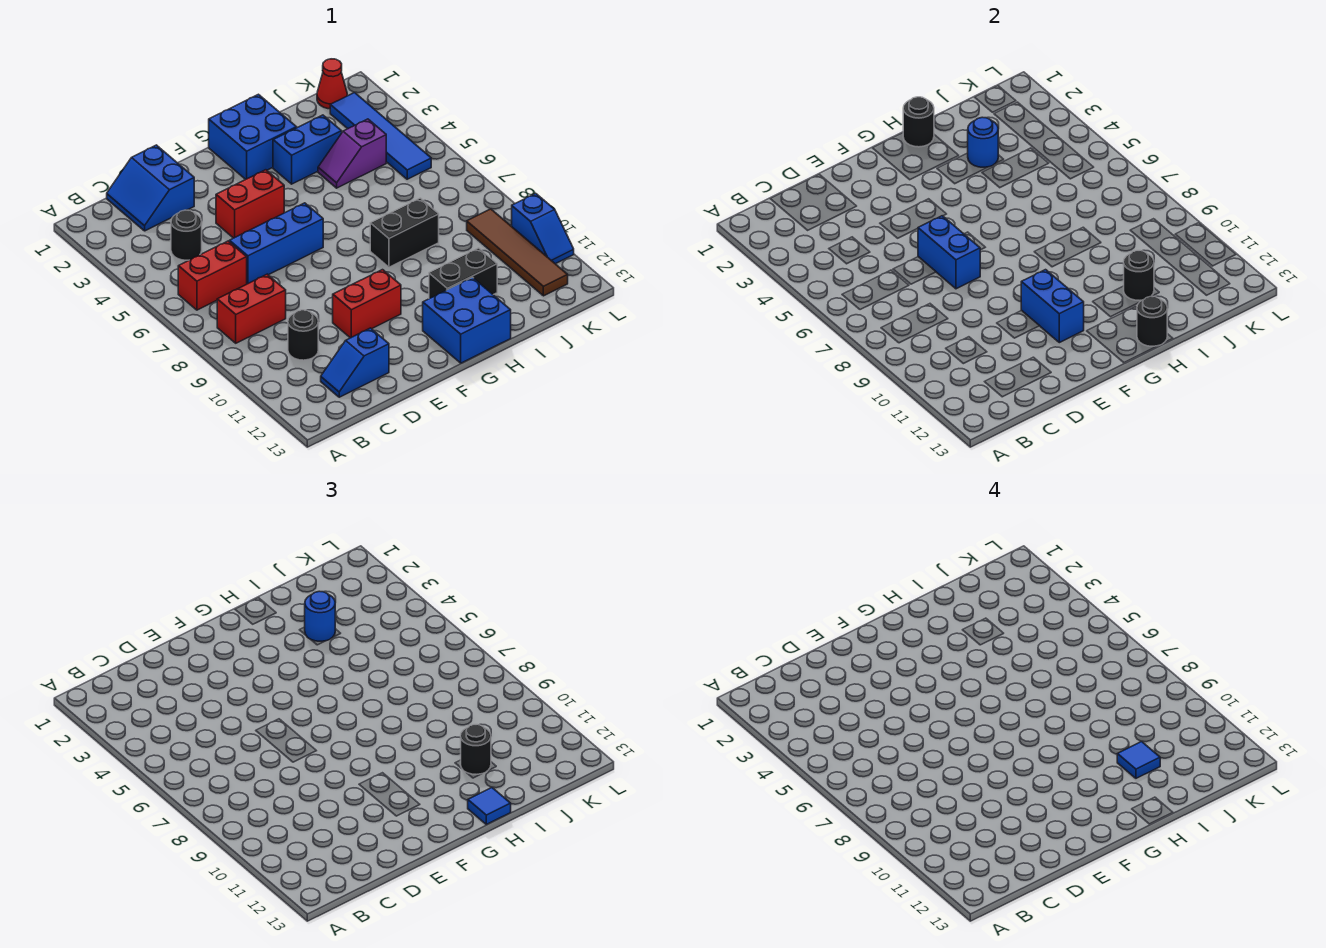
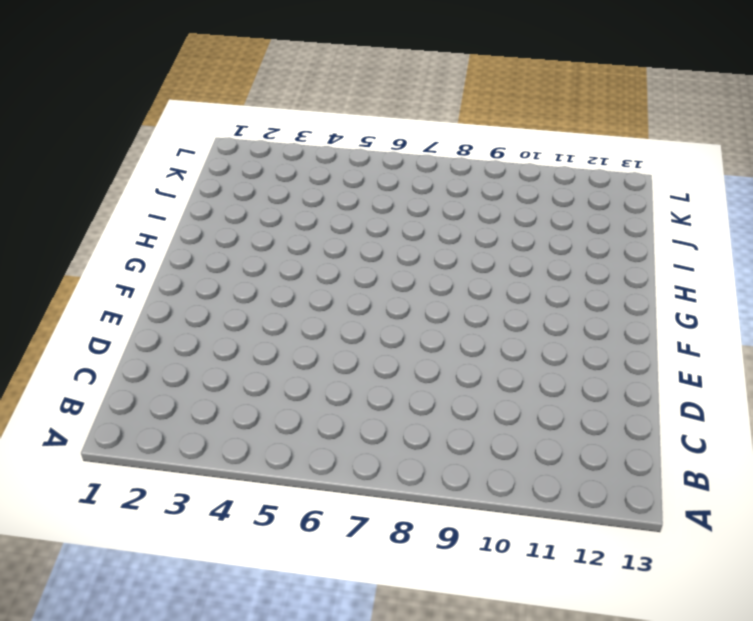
none -> red brick B6:C6 level 1
none -> red brick B8:C8 level 1
none -> blue slope C1:D2 level 1 top D

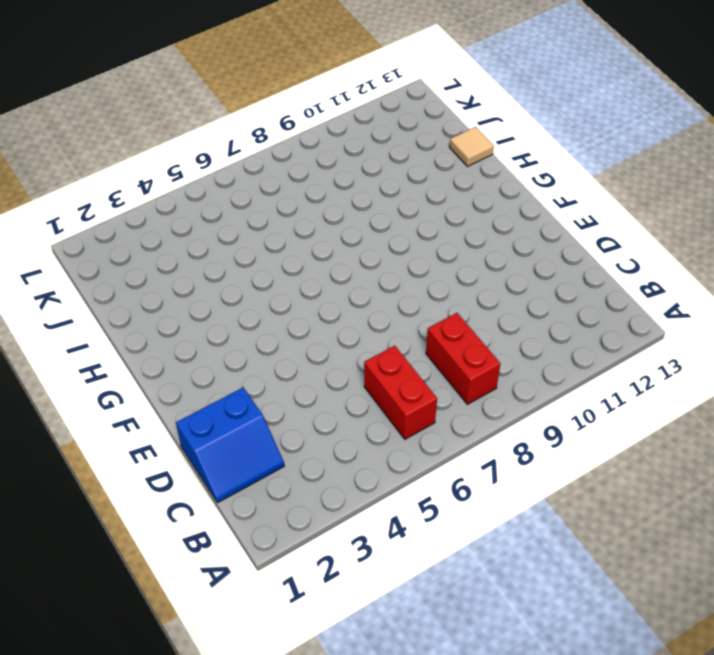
tan tile I13 level 1 -> none
none -> black round brick C4 level 1
none -> black round brick C10 level 1
none -> blue slope C12:D12 level 1 top D

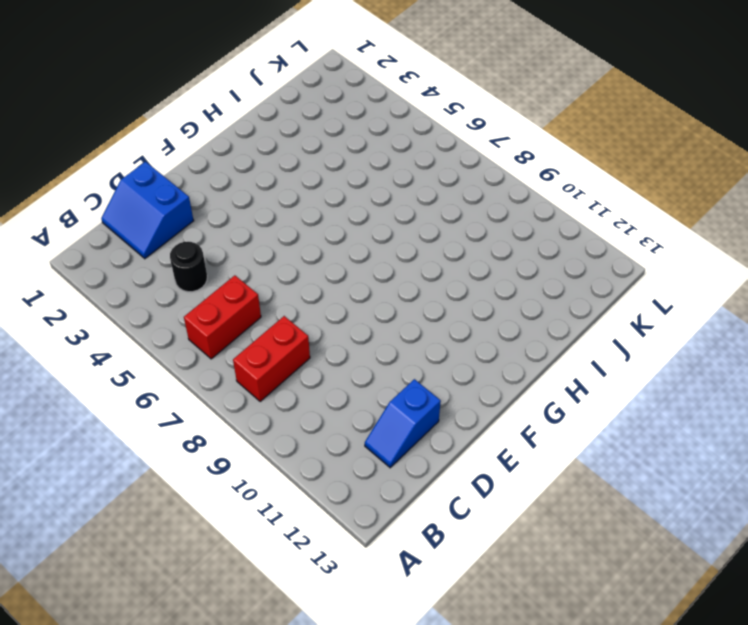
none -> black round brick C10 level 1
none -> blue brick D6:F6 level 1
none -> red brick E4:F4 level 1

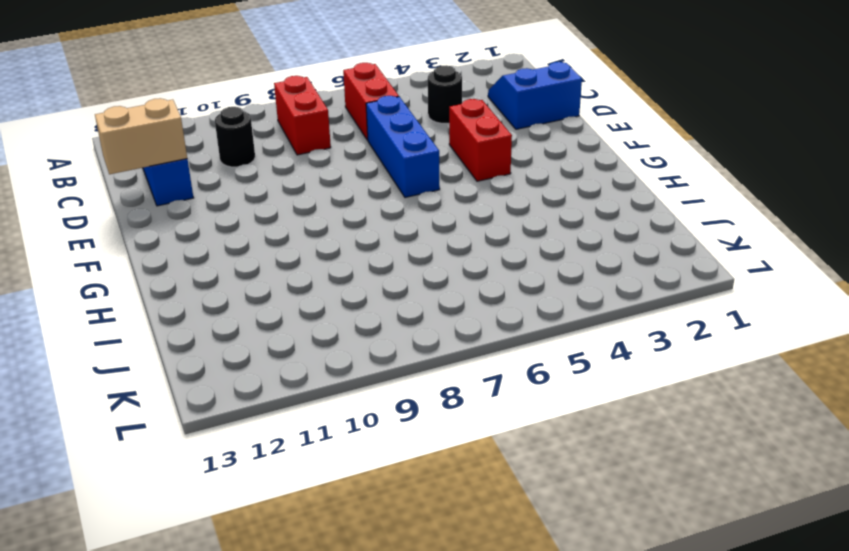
tan brick D12:D13 level 2 -> none
none -> red brick E10:F10 level 1
none -> blue brick G1:H2 level 1
none -> blue brick G12:H13 level 1

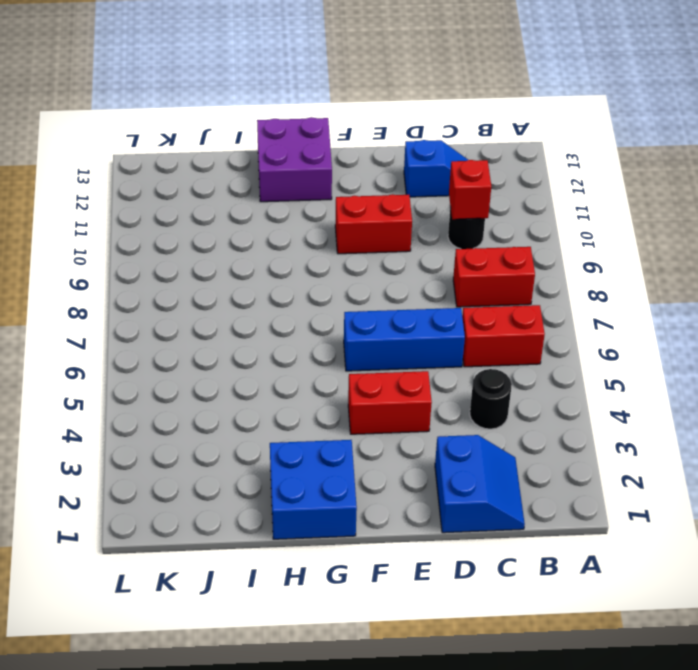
red brick C10 level 2 -> none
purple brick G12:H13 level 1 -> blue brick G12:H13 level 1
none -> blue brick H3:I3 level 1
none -> black brick H8:I8 level 1
none -> black brick H11:I11 level 1

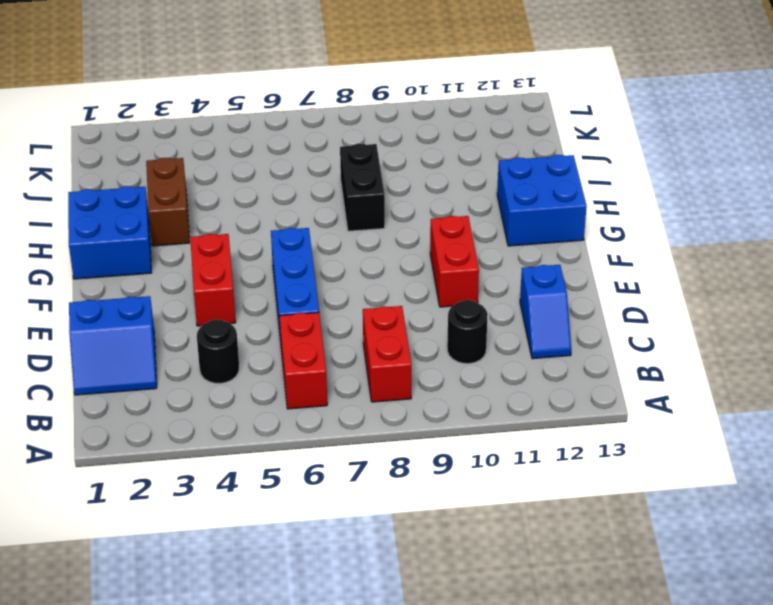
brown brick H3:I3 level 1 -> blue brick H3:I3 level 1
none -> black brick H11:I11 level 1
none -> purple slope I4:J4 level 1 top J
none -> red cone K1 level 1

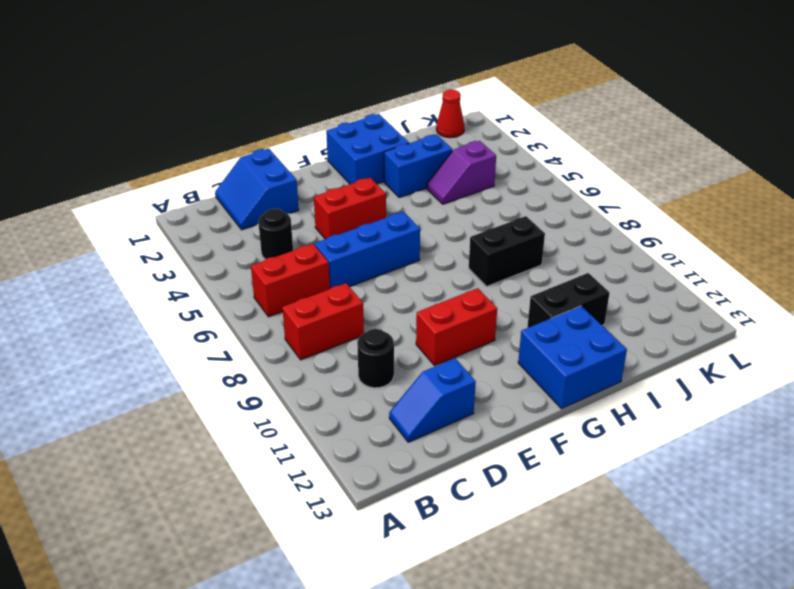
none -> blue tile K2:K5 level 1
none -> brown tile K9:K12 level 1
none -> blue slope L10:L11 level 1 top 10

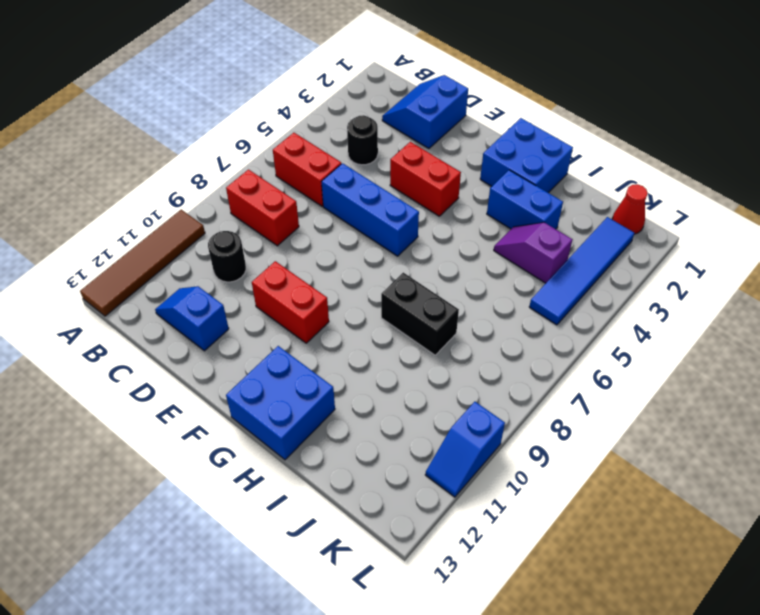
brown tile A10:A13 level 1 -> brown tile K9:K12 level 1
none -> black brick H11:I11 level 1
none -> blue brick E6:E7 level 2
none -> blue brick F10:F11 level 2

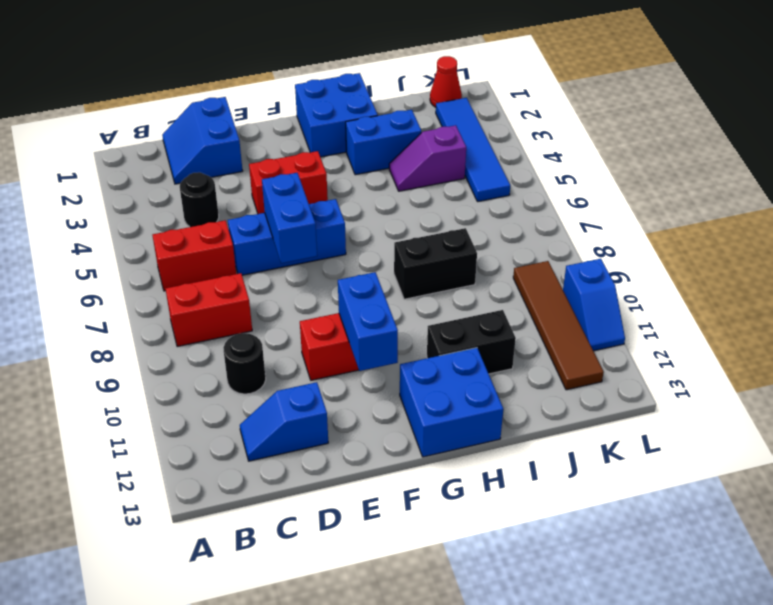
none -> black round brick H1 level 2
none -> black round brick H13 level 2
none -> blue round brick I3 level 2

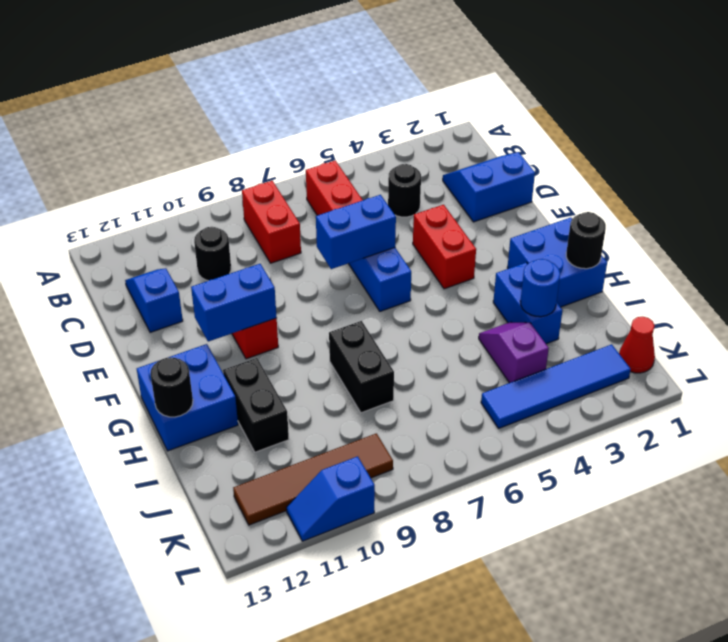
none -> black round brick I11 level 2
none -> blue tile H13 level 3
none -> blue round brick I3 level 3

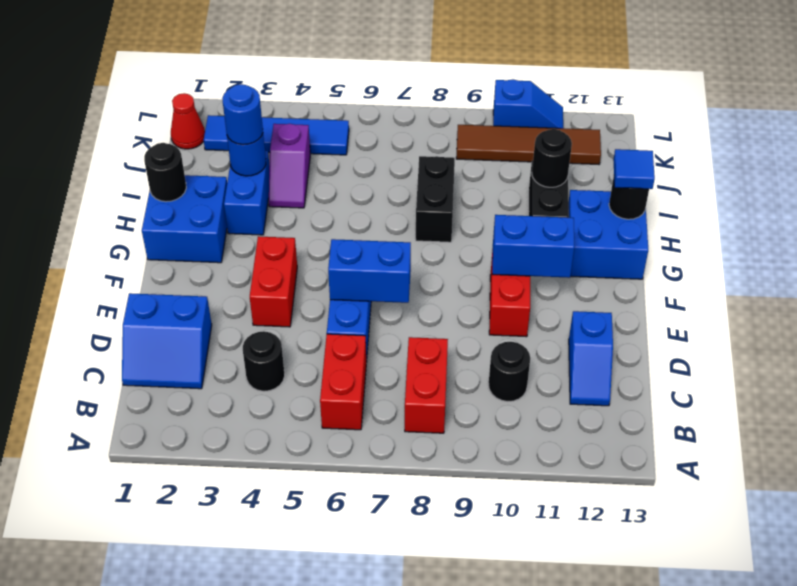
none -> black round brick I11 level 3
none -> blue tile I11 level 4

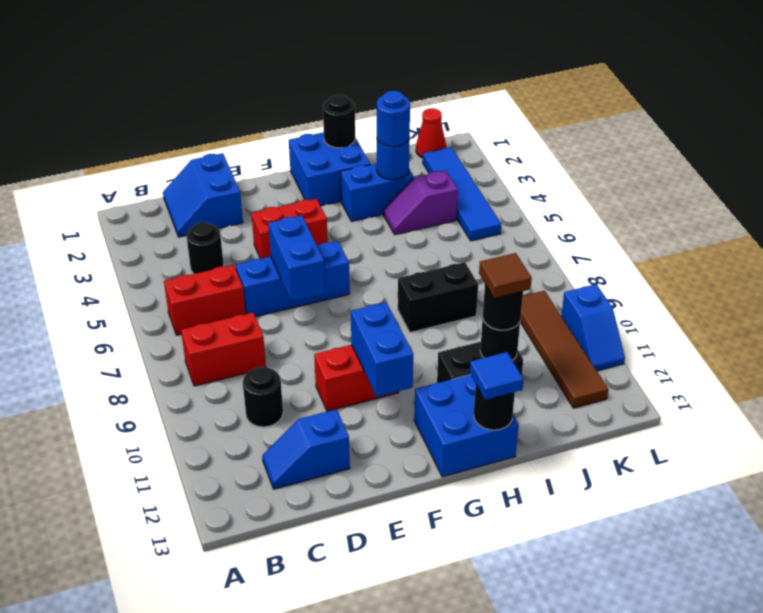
brown tile I11 level 4 -> blue tile I11 level 4

